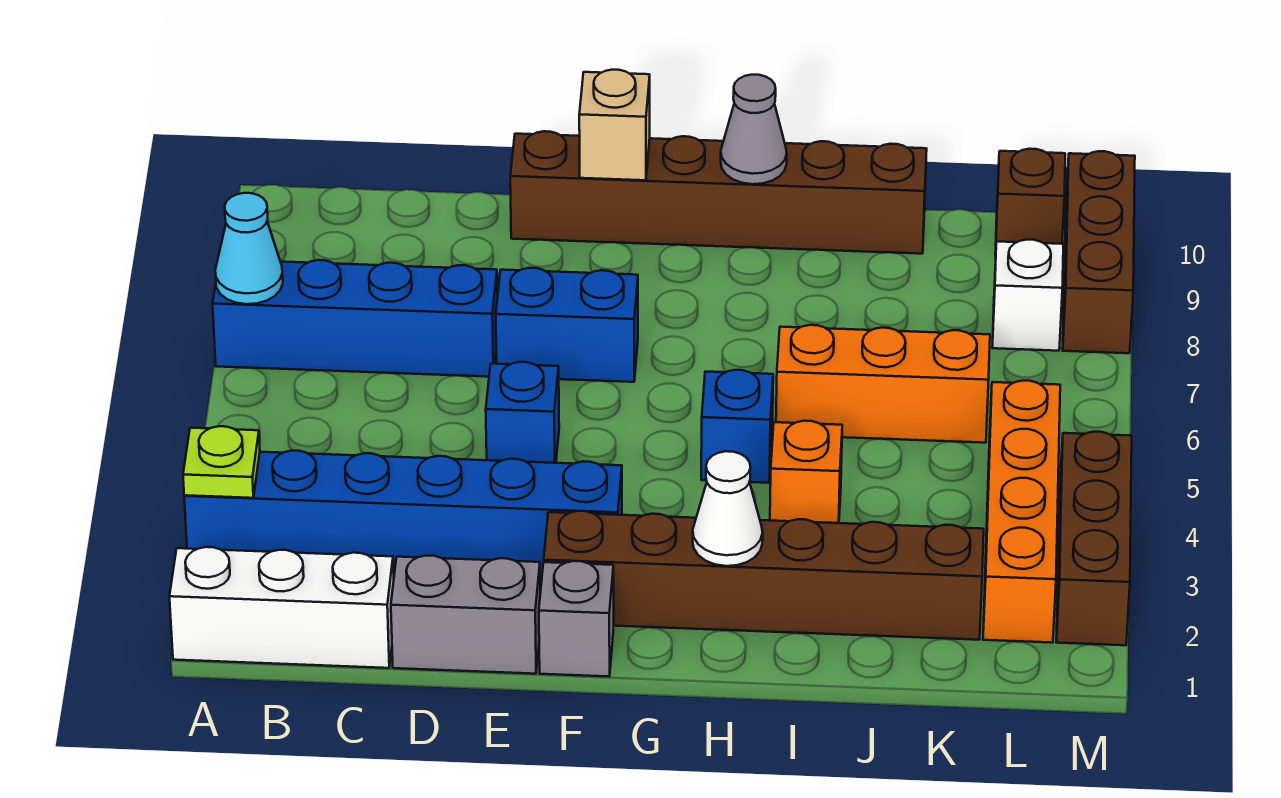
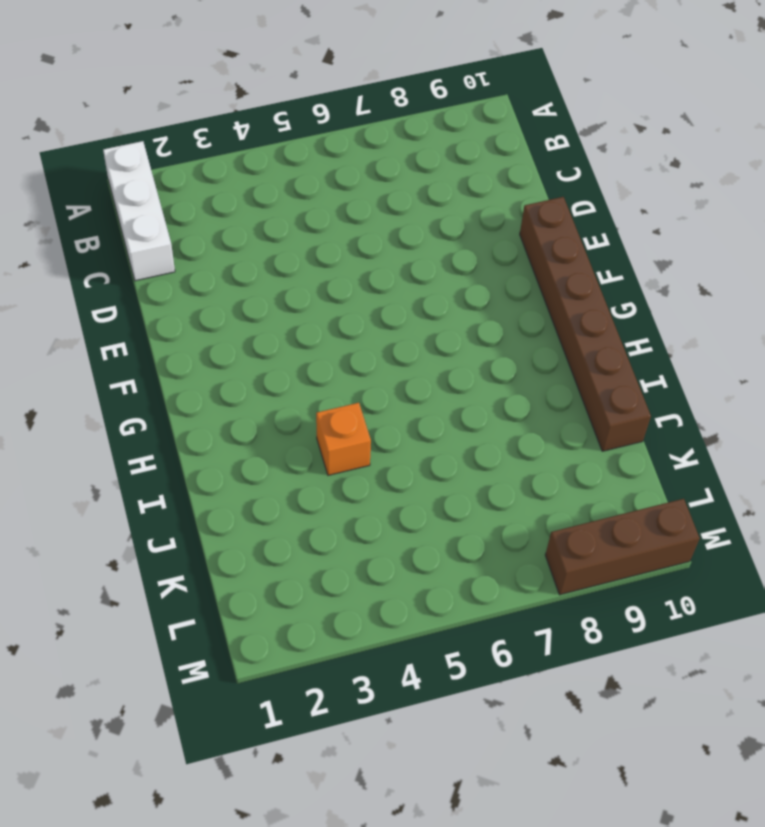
none -> blue brick A3:F3 level 1
none -> blue brick A7:D7 level 1
none -> grey brick D1:E1 level 1

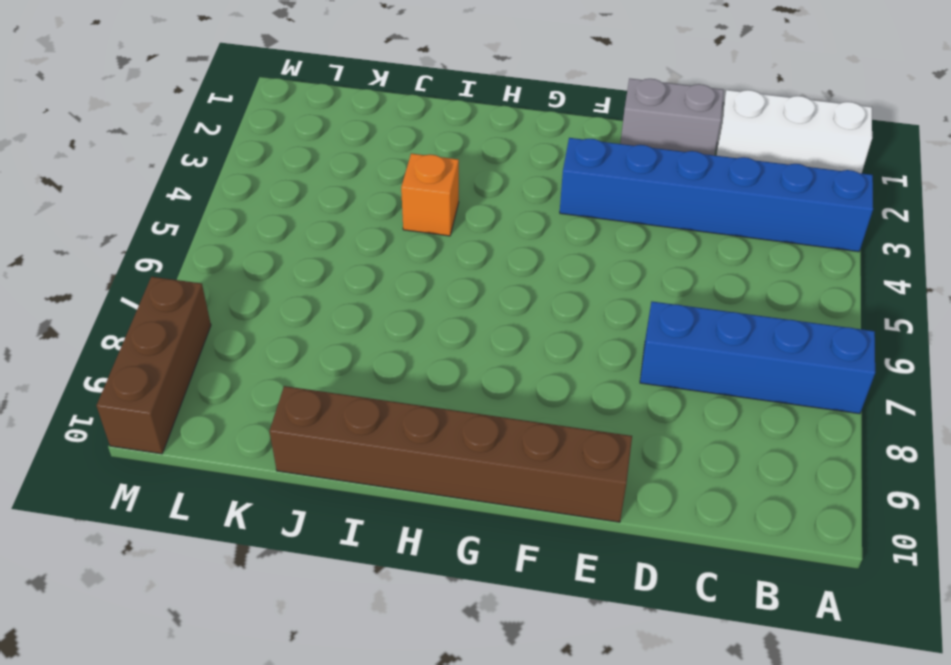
none -> blue brick E5 level 1
none -> blue brick E7:F7 level 1
none -> grey brick F1 level 1

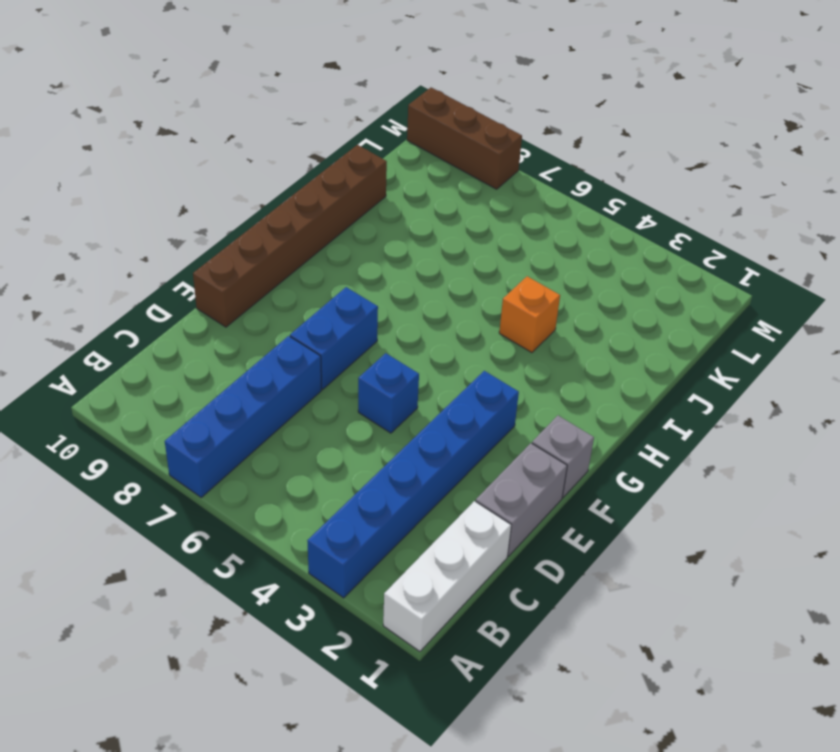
none -> brown brick F2:K2 level 1
none -> blue brick H5 level 1
none -> orange brick I6:K6 level 1

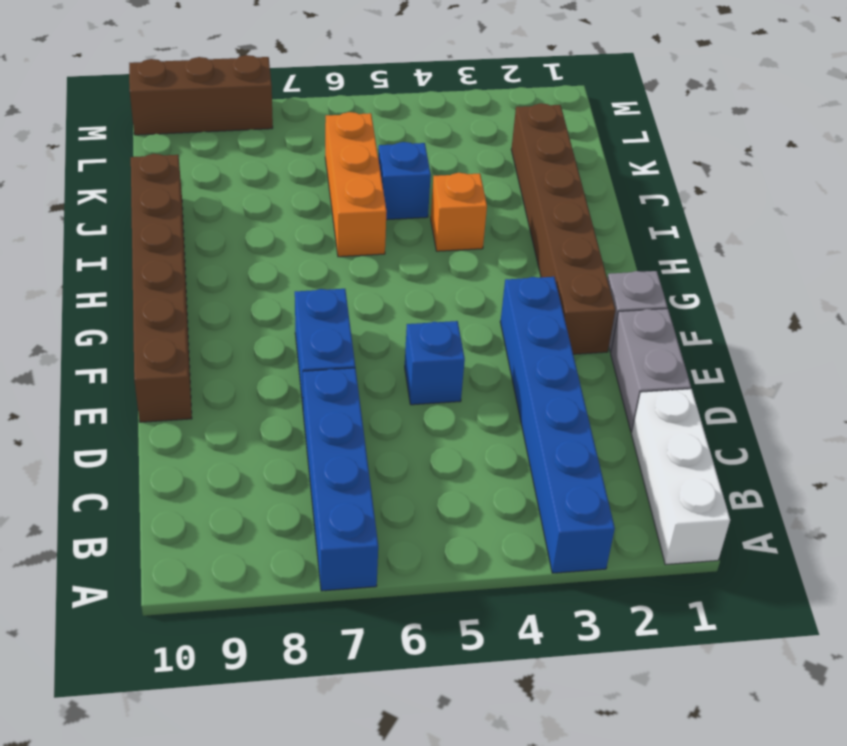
blue brick J5 level 1 -> blue brick H5 level 1
none -> orange brick L2:L5 level 1
none -> white brick L8 level 1
none -> brown brick L10 level 1

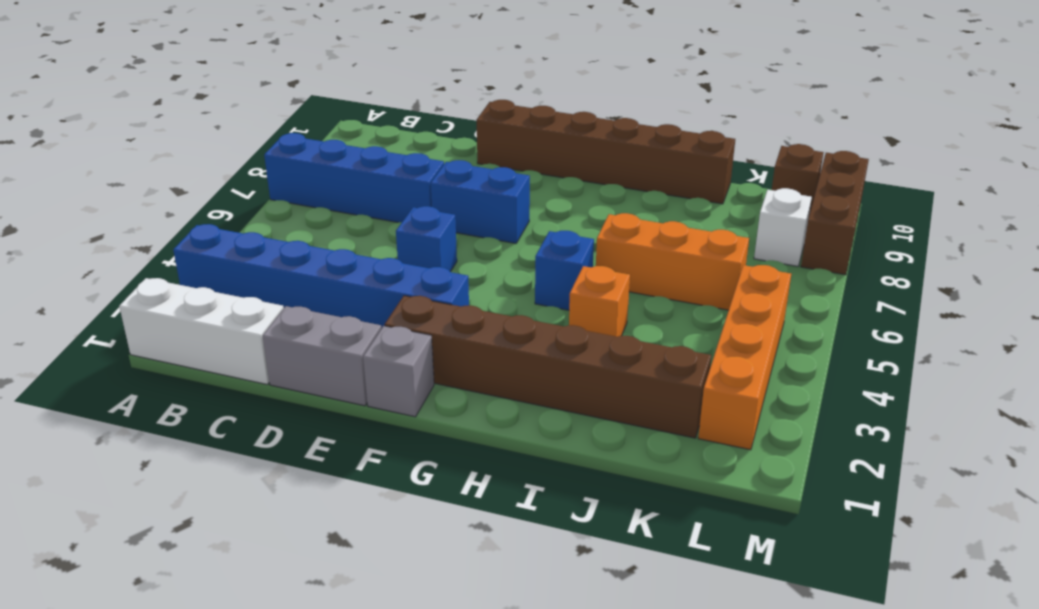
none -> brown brick M2:M4 level 1
none -> lime plate A3 level 2
none -> cyan cone A7 level 2

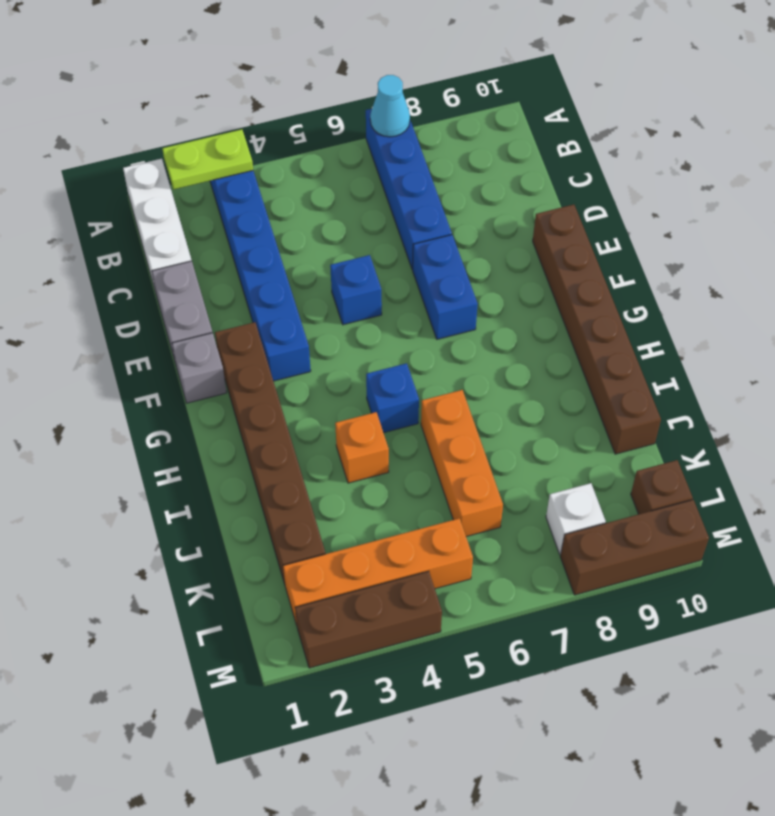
lime plate A2:A3 level 2 -> lime plate A3 level 2
none -> tan brick F10 level 2
none -> white cone H2 level 2
none -> grey cone H10 level 2

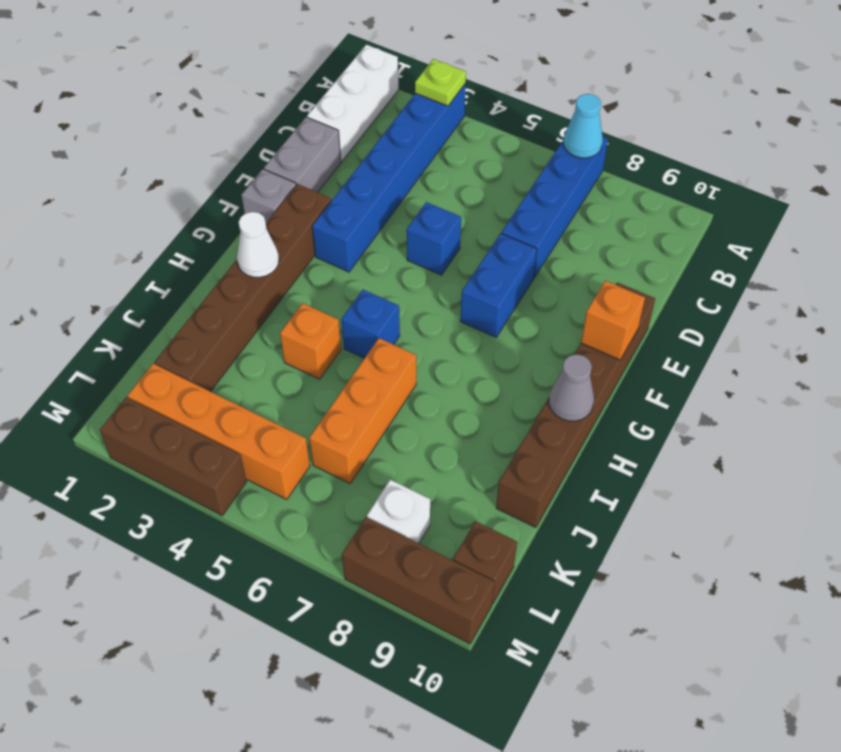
orange brick F10 level 2 -> tan brick F10 level 2

